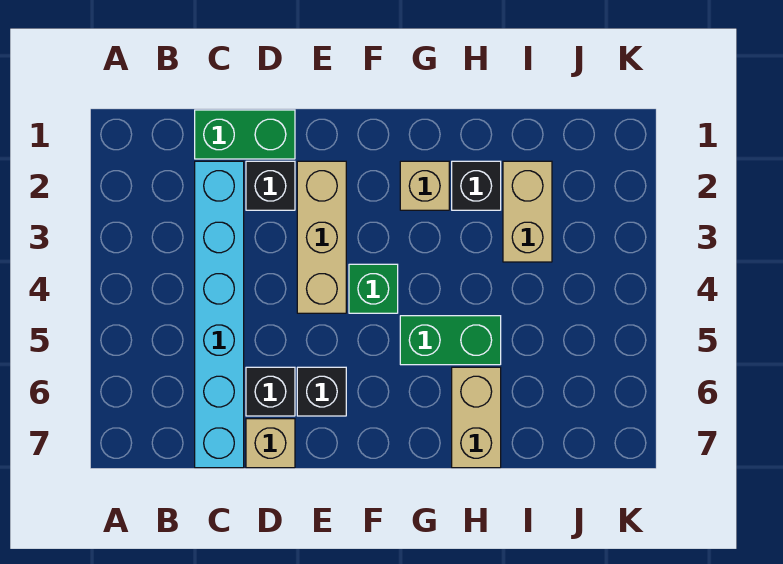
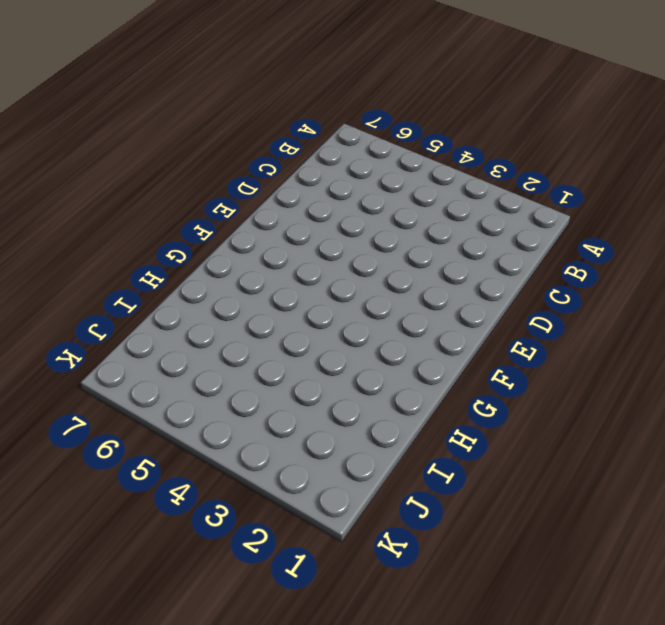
none -> green brick C1:D1 level 1
none -> cyan brick C2:C7 level 1
none -> black brick D2 level 1

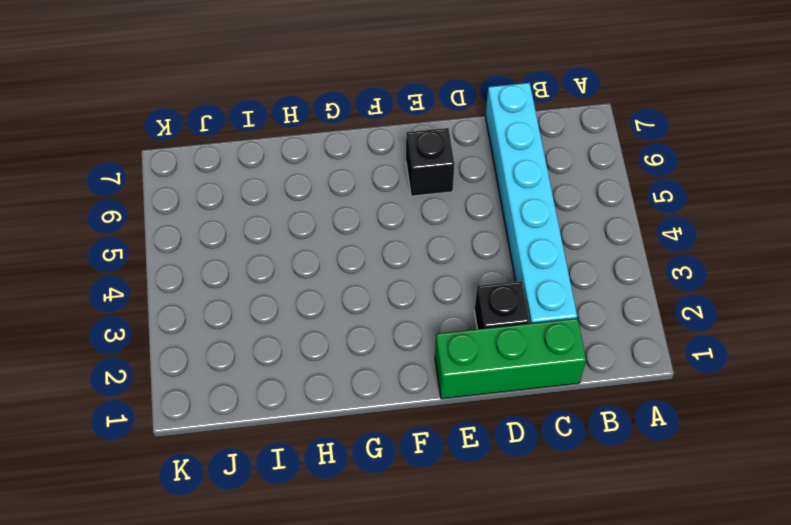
green brick C1:E1 level 1 -> green brick C1:D1 level 1
none -> black brick D6 level 1
none -> tan brick D7 level 1
none -> tan brick E2:E4 level 1

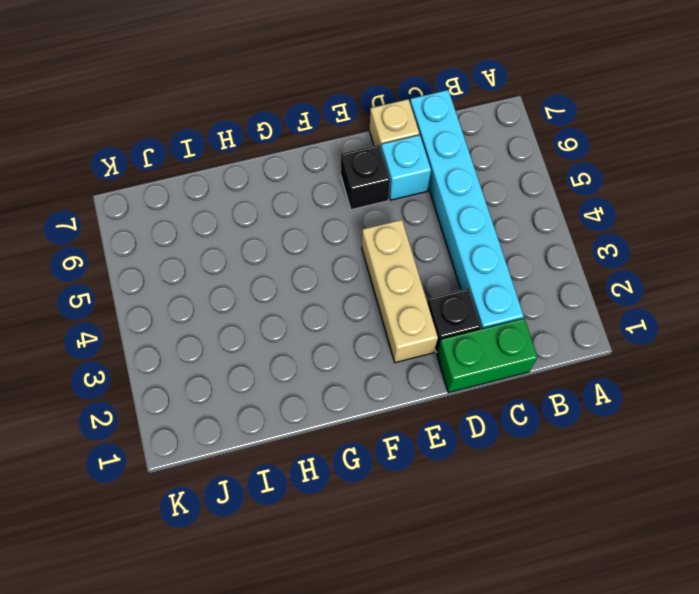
cyan brick D6 level 1 -> black brick D6 level 1
none -> green brick F4 level 1
none -> tan brick G2 level 1
none -> green brick G5:H5 level 1

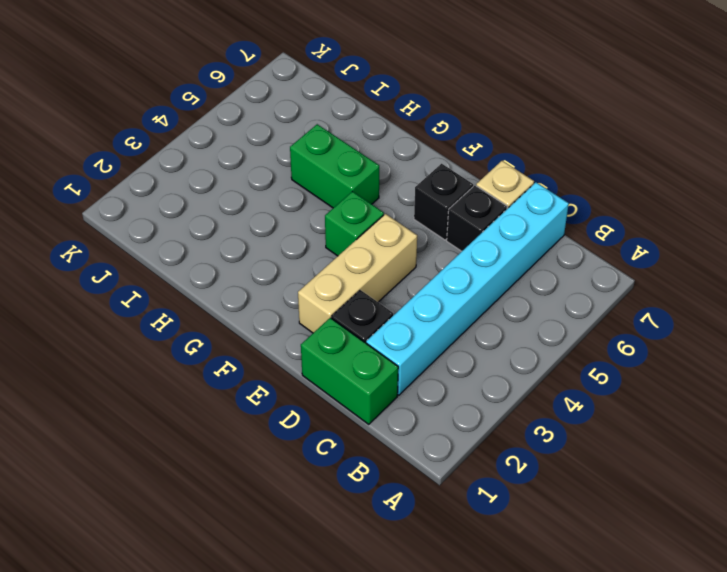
none -> tan brick G2 level 1
none -> black brick H2 level 1
none -> tan brick H6:H7 level 1

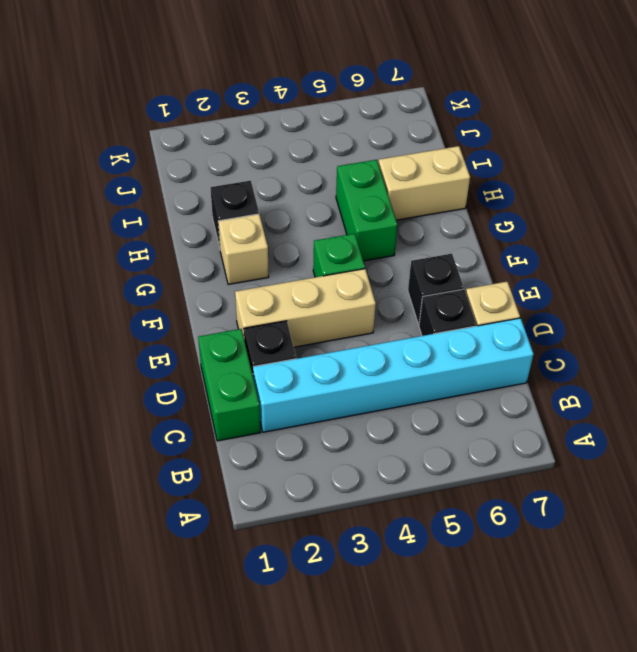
none -> tan brick I2:I3 level 1

